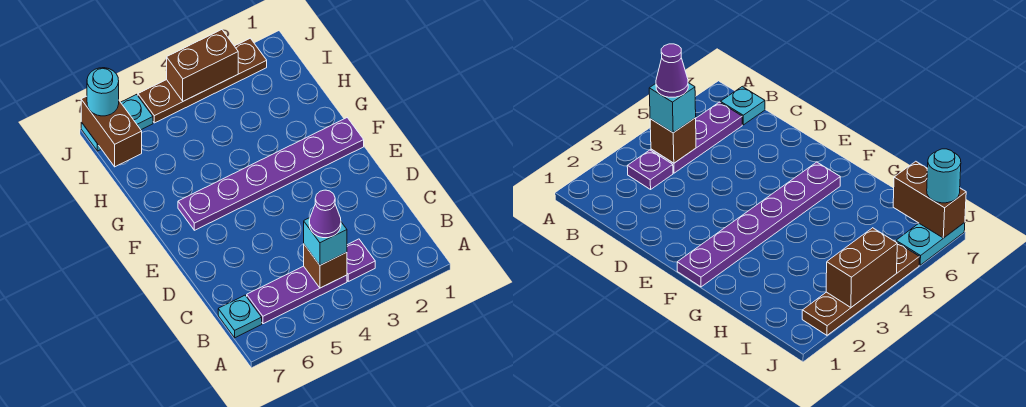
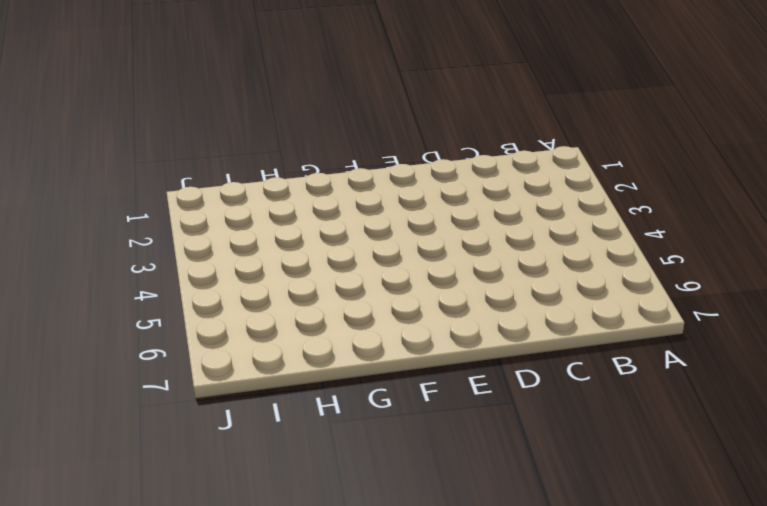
none -> purple plate B3 level 1
none -> purple plate B4:B6 level 1
none -> cyan plate B7 level 1

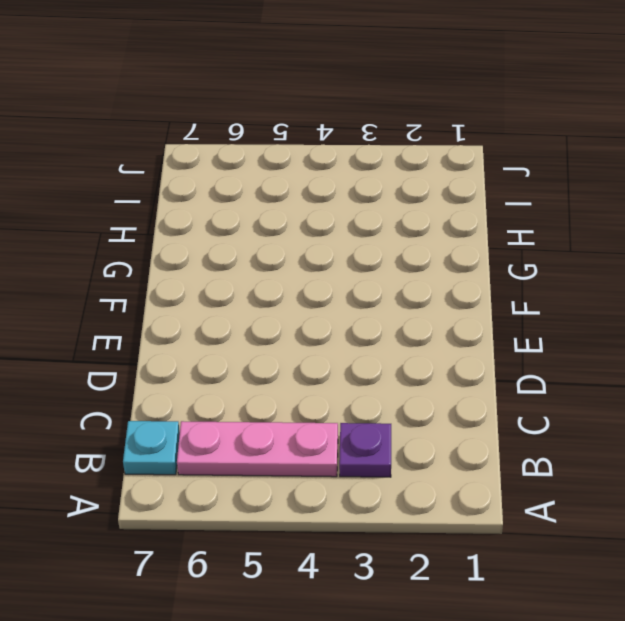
pink plate B4:B6 level 1 -> purple plate B4:B6 level 1
none -> purple plate F1:F6 level 1
none -> brown plate J2:J5 level 1
none -> cyan plate J6:J7 level 1

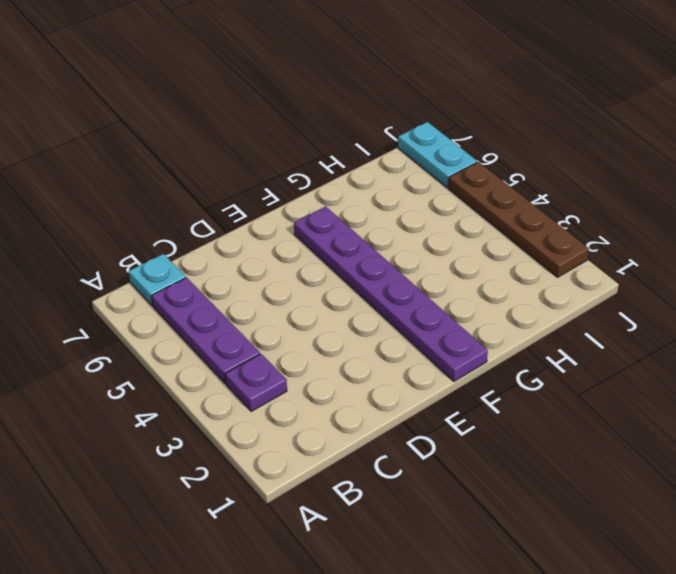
none -> brown brick B4 level 2
none -> brown brick I7:J7 level 2
none -> brown brick J3:J4 level 2

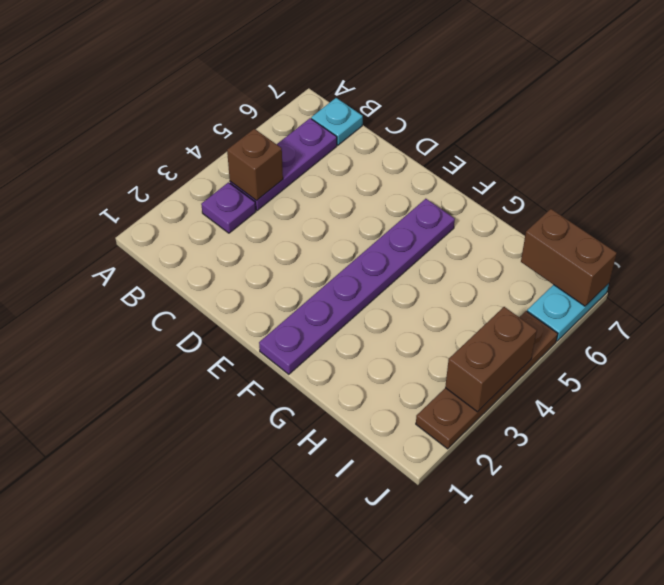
none -> cyan brick B4 level 3
none -> cyan round brick J7 level 3
none -> purple cone B4 level 4

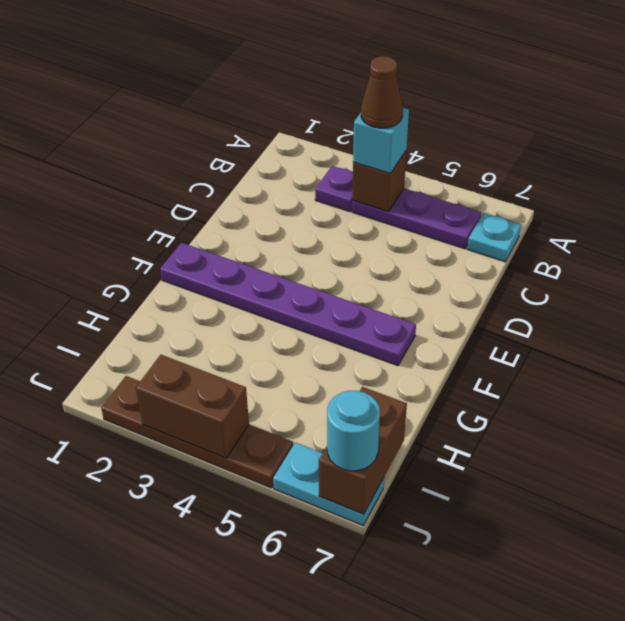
brown cone B4 level 4 -> purple cone B4 level 4

